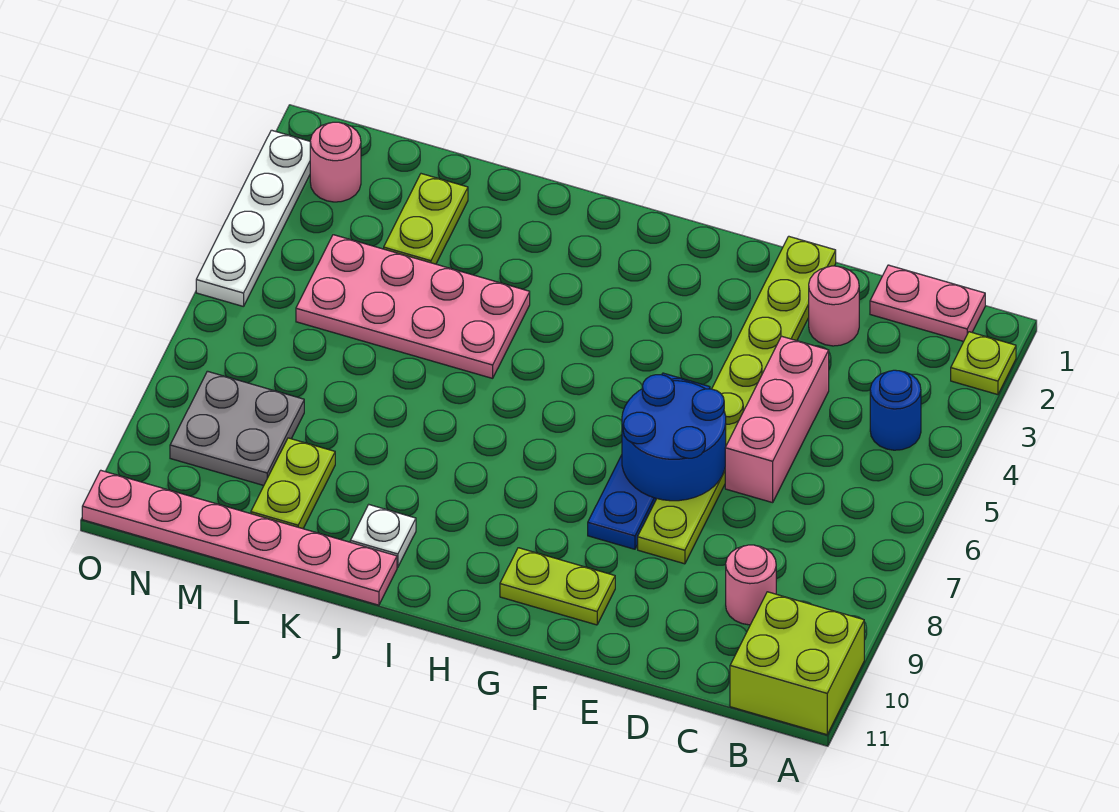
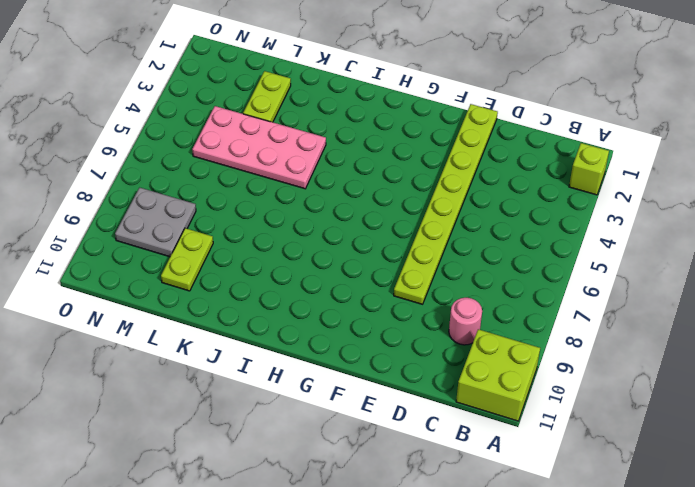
lime brick A2 level 1 -> lime plate A2 level 1
none -> pink plate B1:C1 level 1
none -> blue round brick B4 level 1
none -> pink round brick D2 level 1

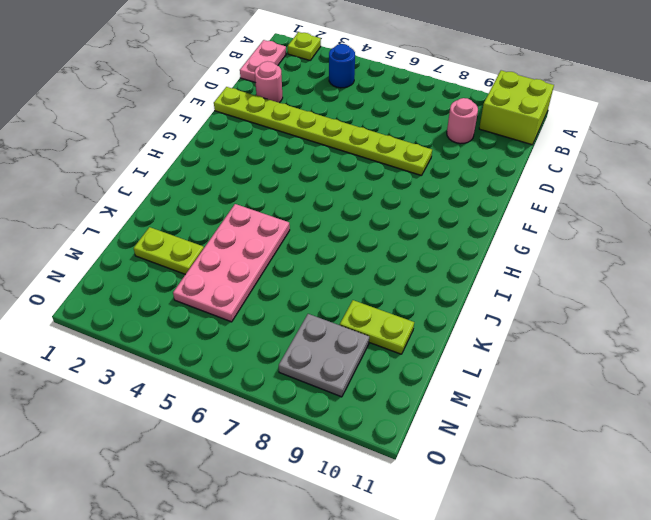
none -> pink brick D4:D6 level 1
none -> blue plate F5:F8 level 1
none -> lime plate F10:G10 level 1

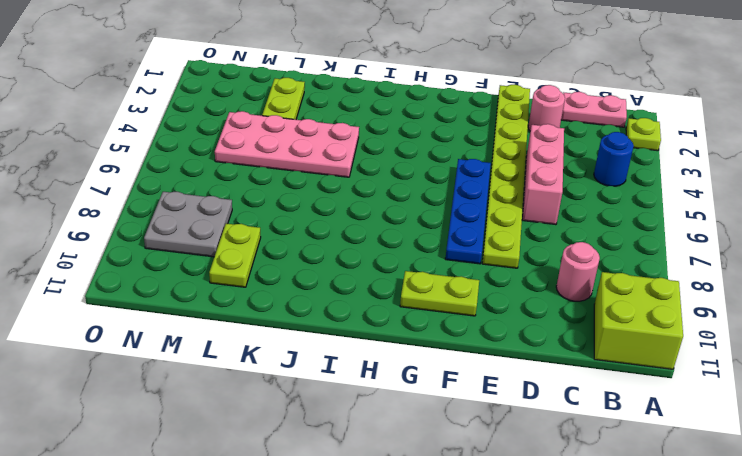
none -> white plate J10 level 1
none -> pink plate J11:O11 level 1
none -> pink round brick N2 level 1

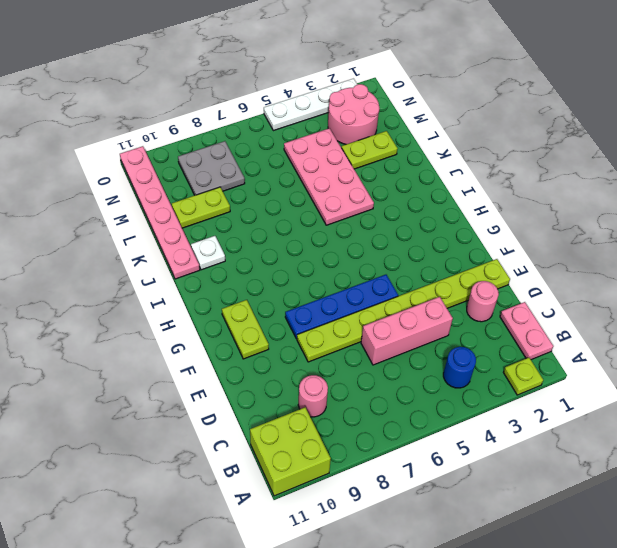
pink round brick M2:N3 level 1 -> pink round brick N2 level 1
none -> blue round brick E6:F7 level 2

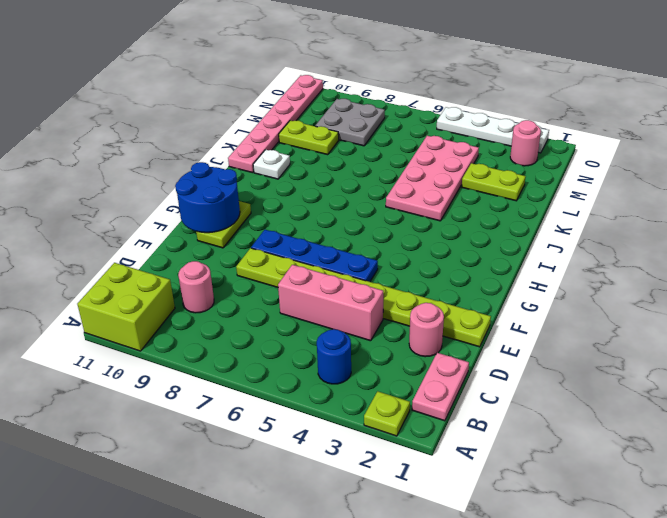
blue round brick F10:G11 level 2 -> blue round brick E6:F7 level 2

